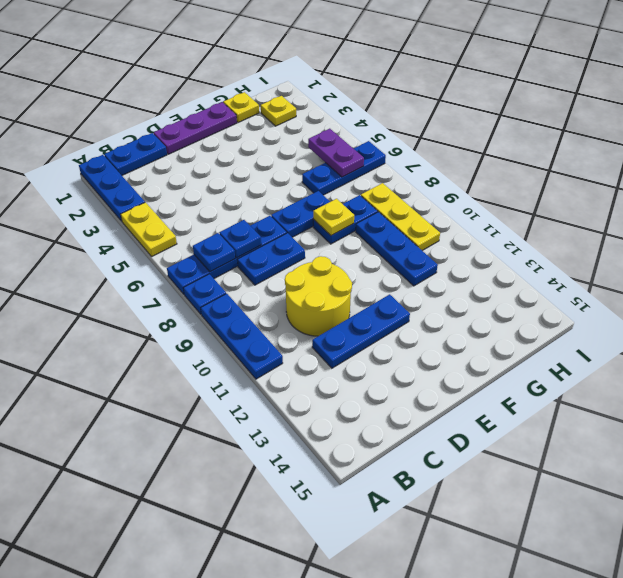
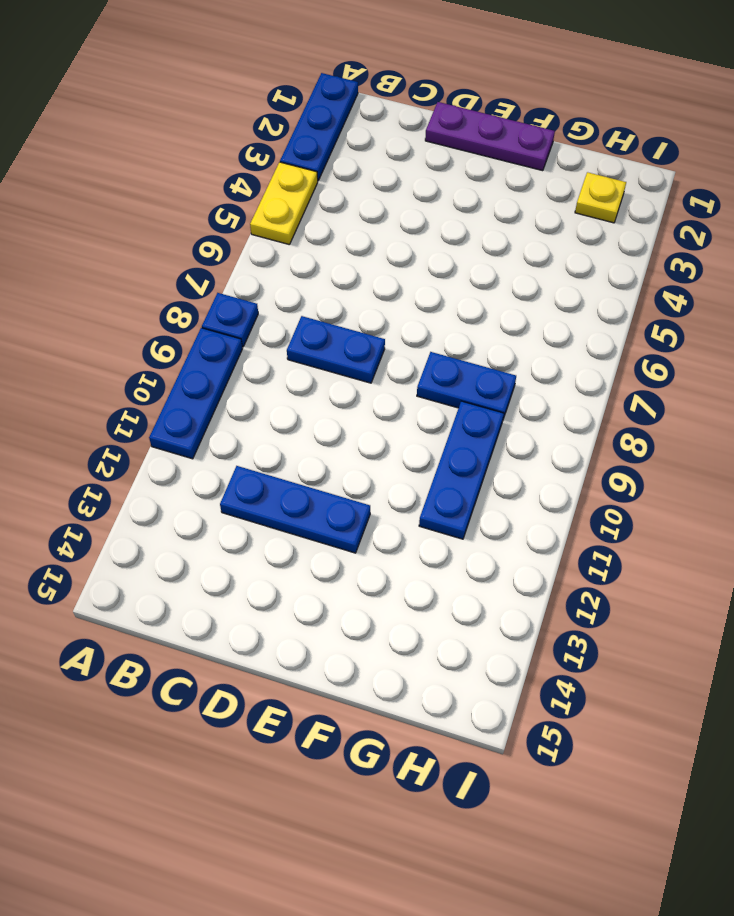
none -> blue plate A7:D7 level 1
none -> blue plate B1:C1 level 1
none -> yellow round brick C10:D11 level 1

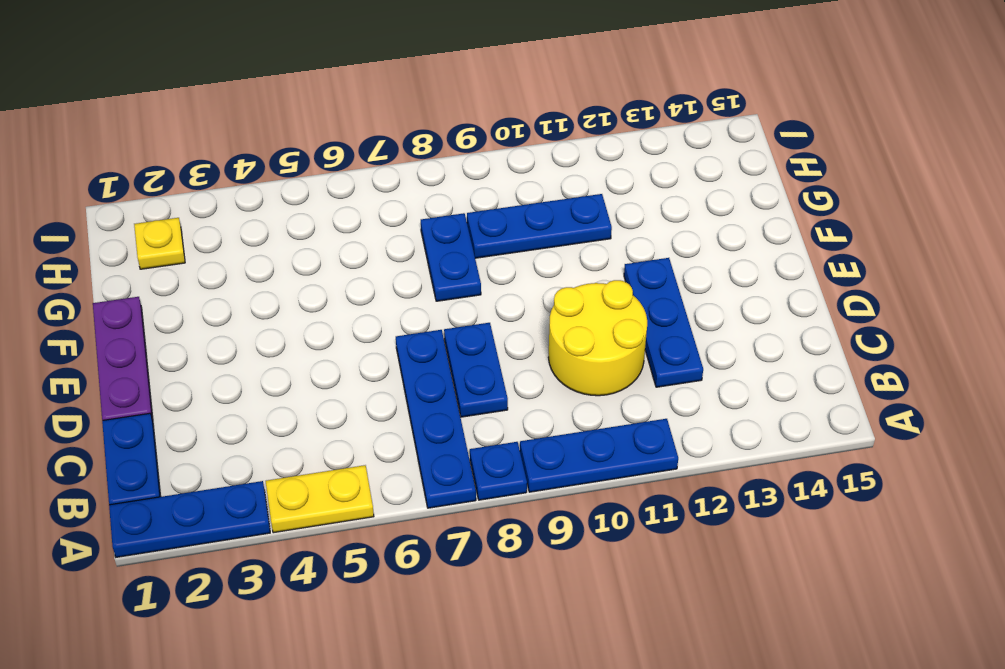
none -> blue plate E7:F7 level 1
none -> yellow plate G1 level 1
none -> blue plate G6:I6 level 1

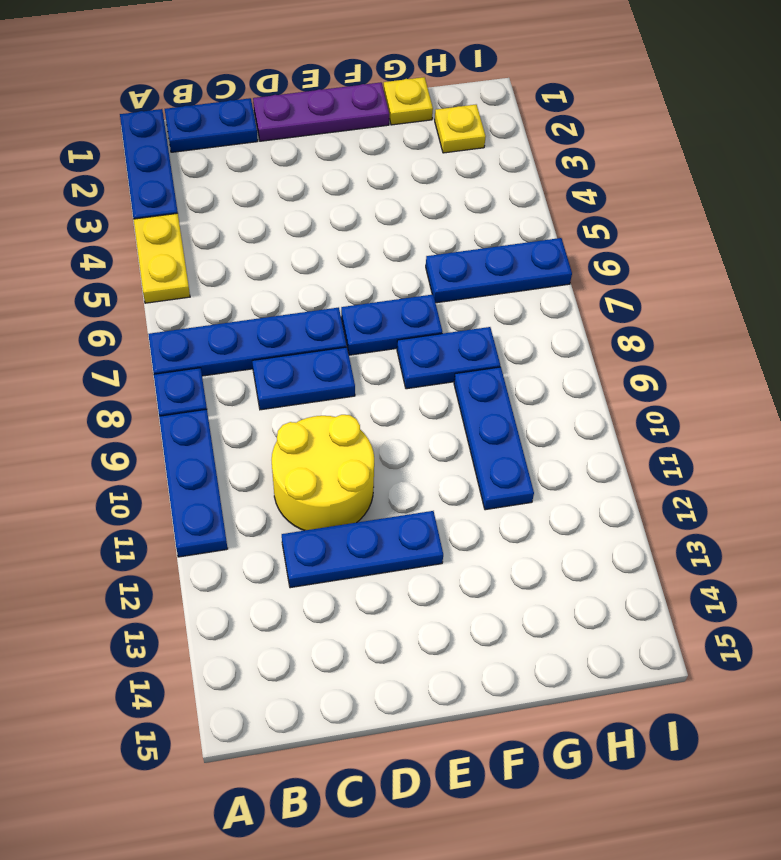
none -> yellow plate H8:H10 level 1
none -> blue plate B7 level 2
none -> blue plate C7 level 2

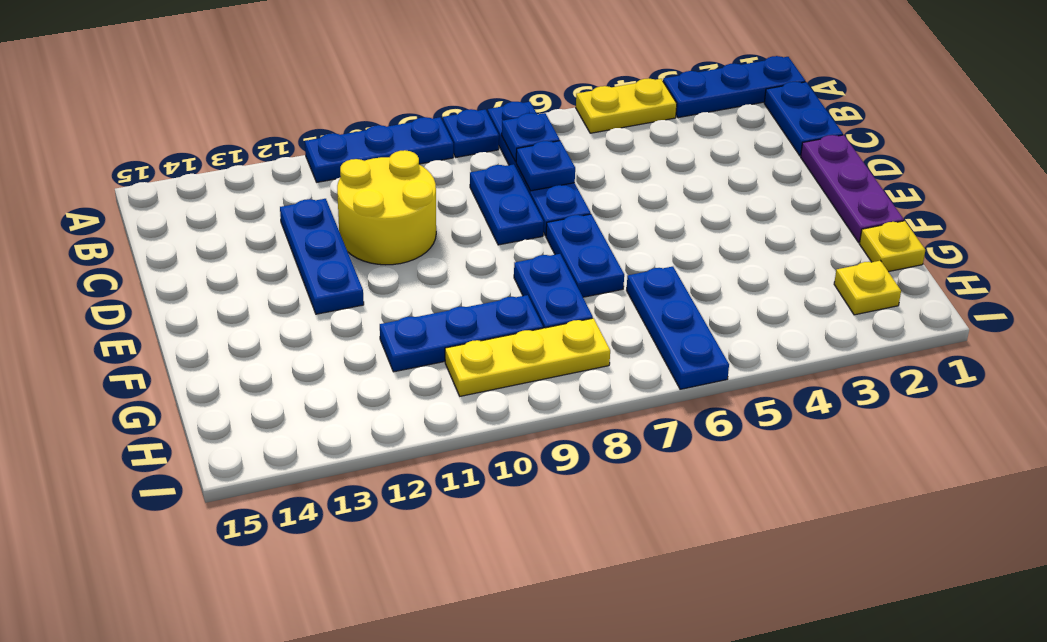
none -> yellow plate F8 level 2
none -> purple plate H5:H6 level 2

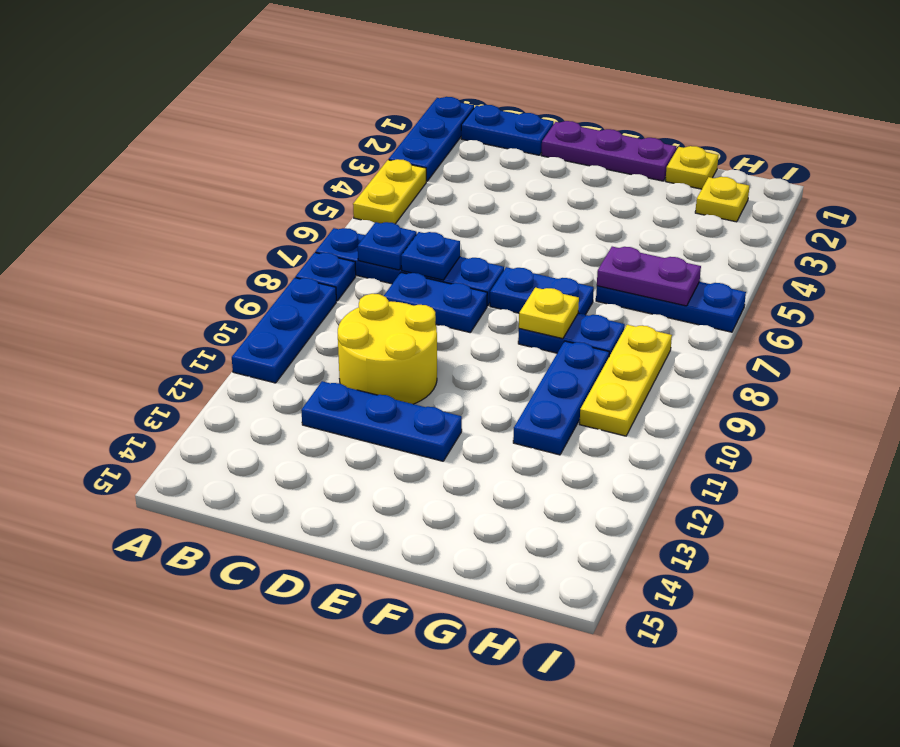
purple plate G6:H6 level 2 -> purple plate H5:H6 level 2

